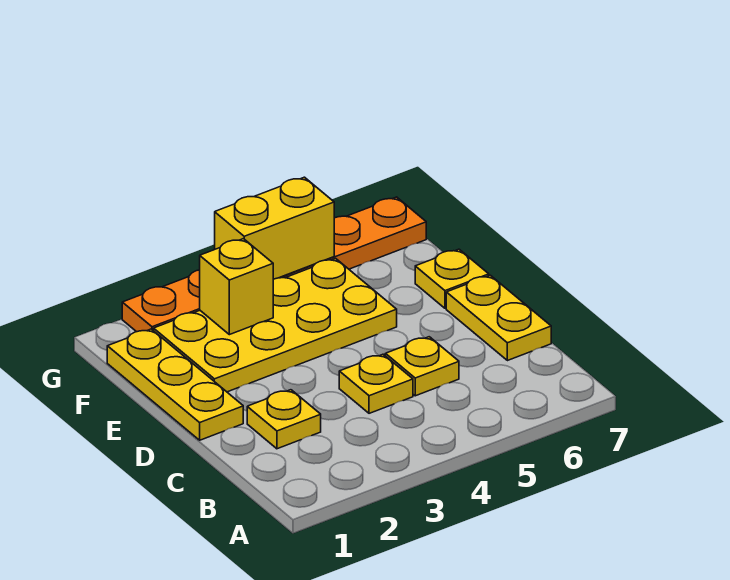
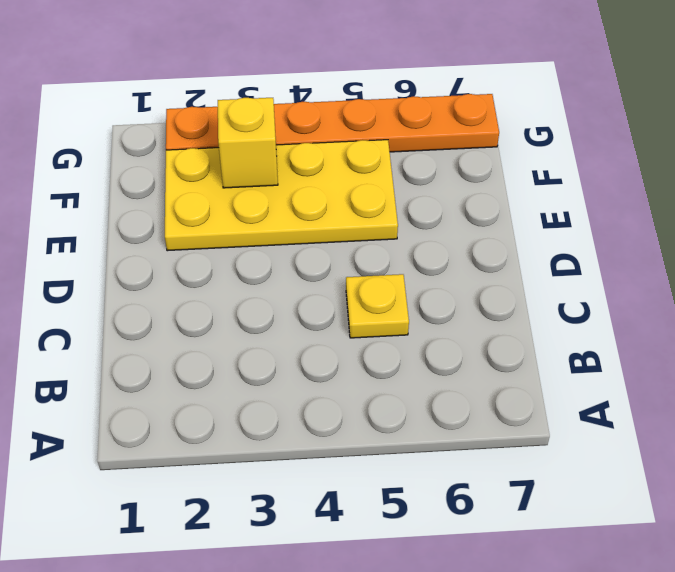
none -> yellow plate C2 level 1
none -> yellow plate C4 level 1

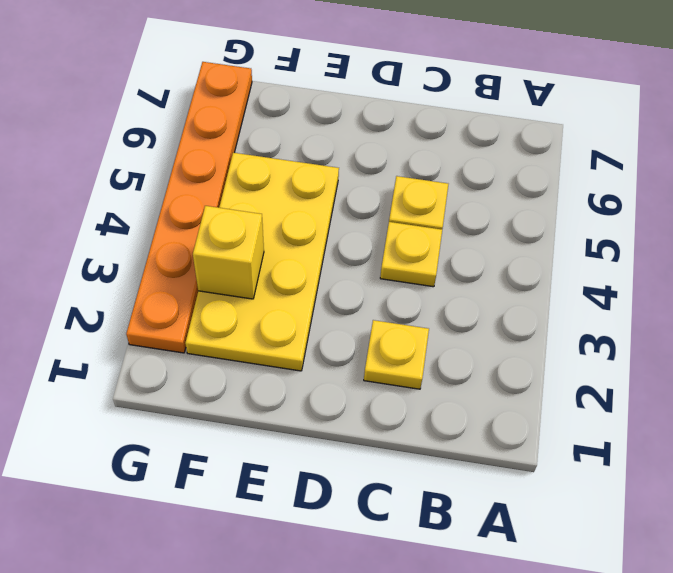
none -> yellow plate C7:D7 level 1
none -> yellow plate D1:F1 level 1

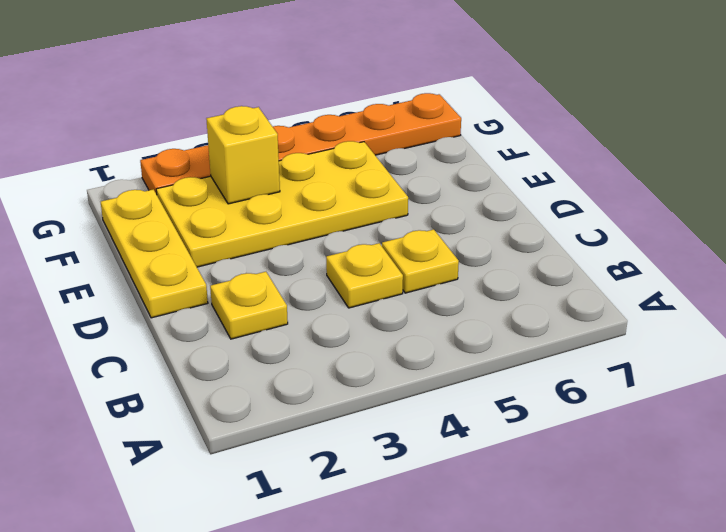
none -> yellow plate C7:D7 level 1
none -> yellow plate E7 level 1

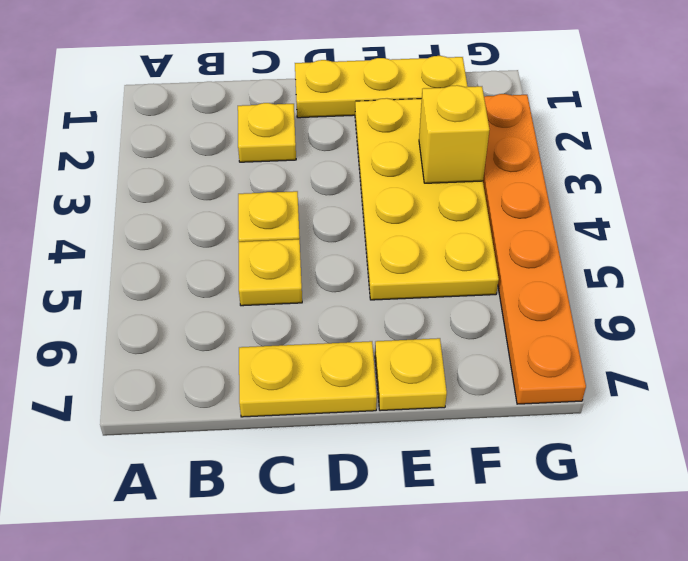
none -> yellow brick G4:G5 level 2

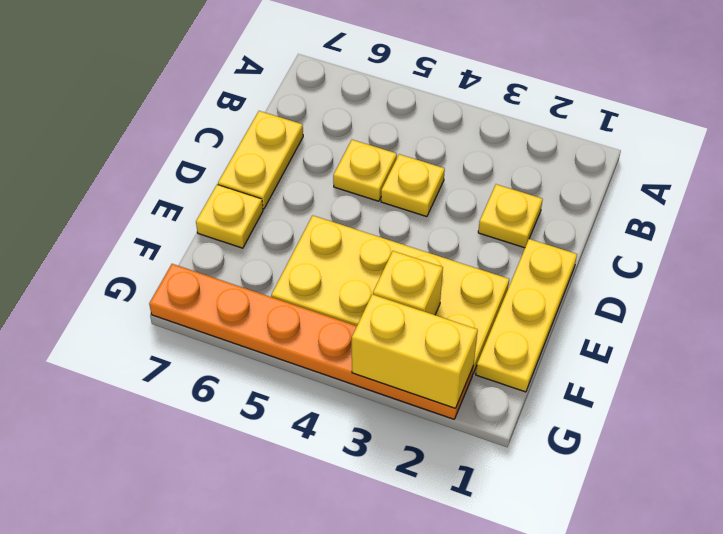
yellow brick G2:G3 level 2 -> yellow brick G4:G5 level 2

